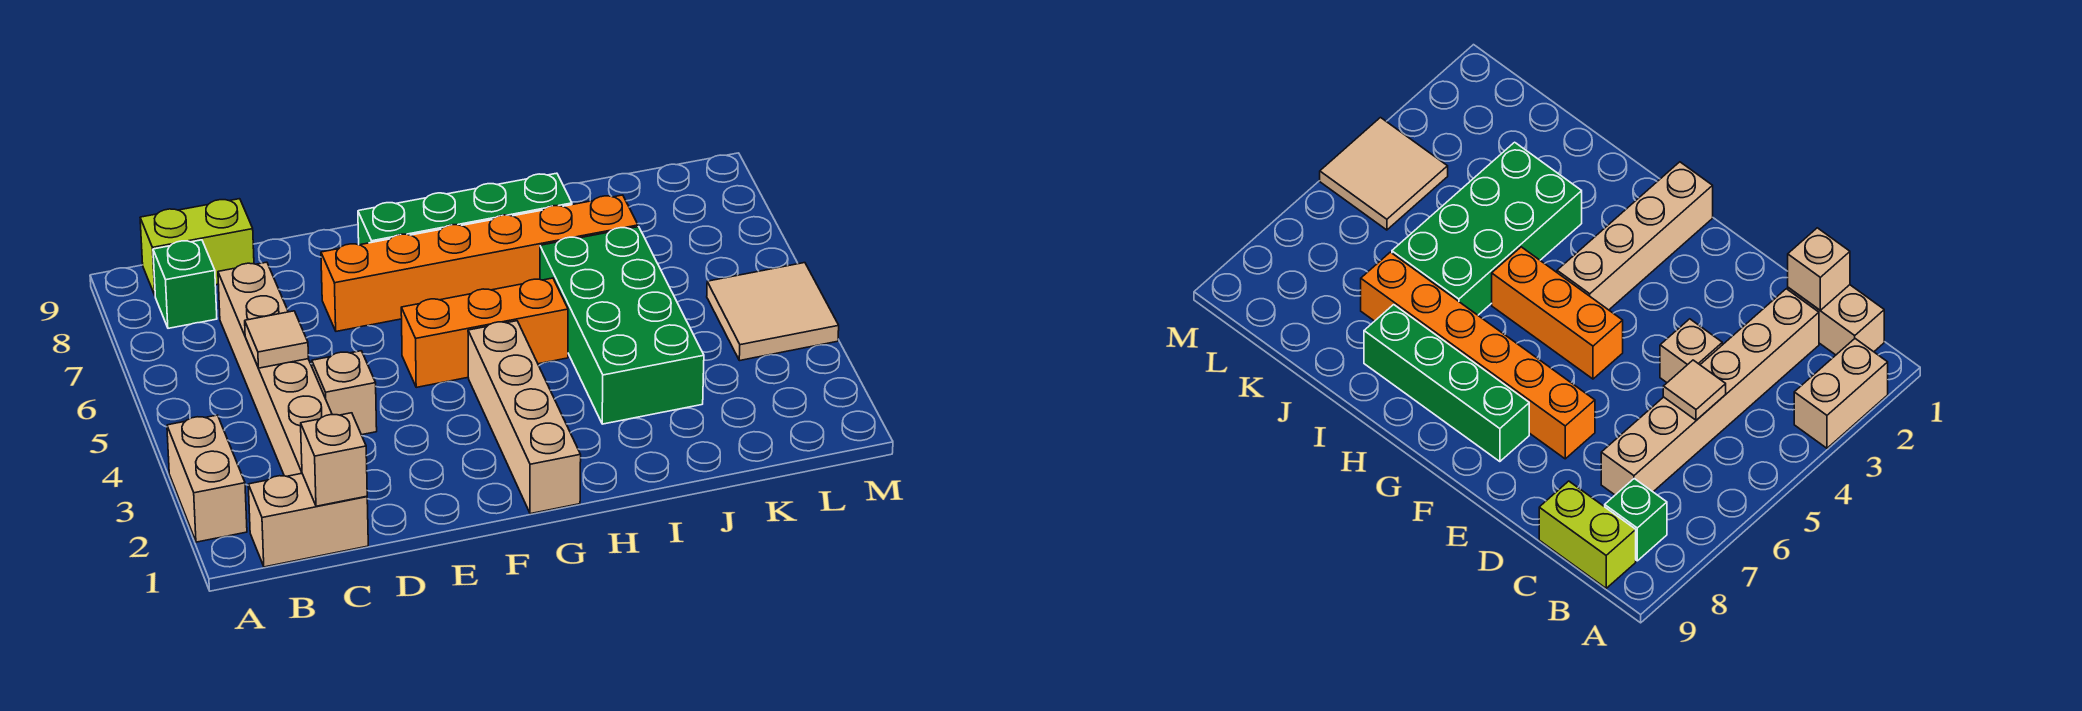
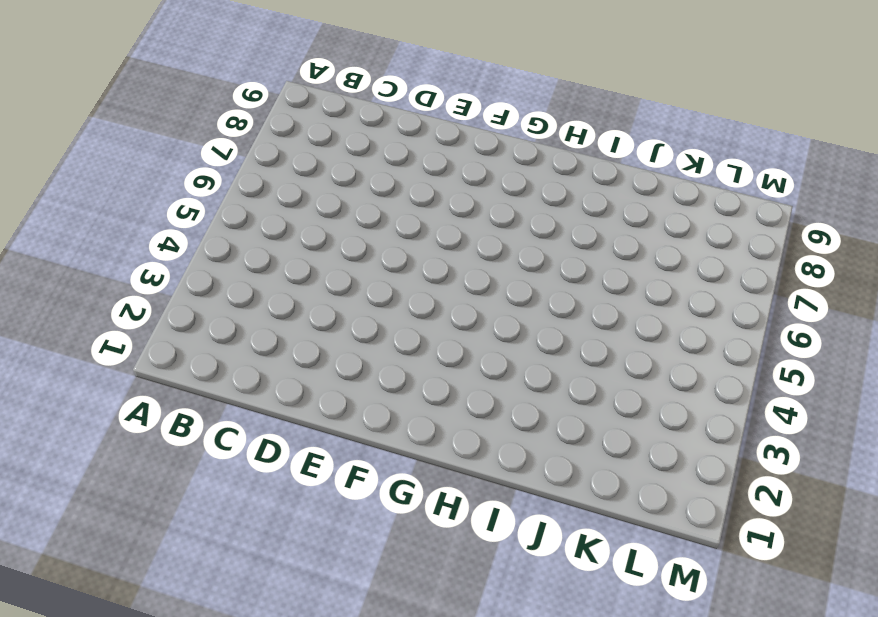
none -> tan brick A2:A3 level 1
none -> tan brick B1:C1 level 1
none -> green brick B8 level 1

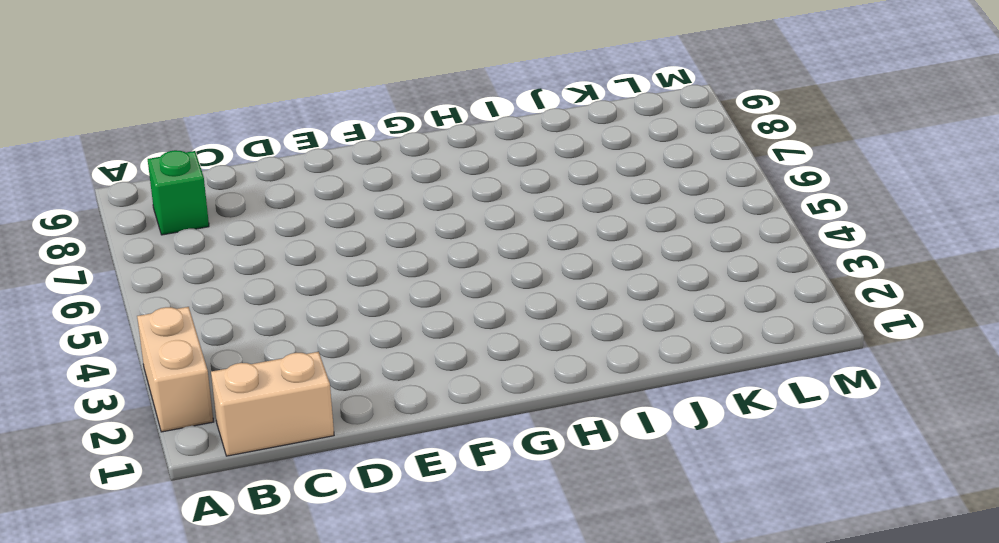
none -> lime brick B9:C9 level 1
none -> tan brick C2:C7 level 1
none -> tan brick D4 level 1

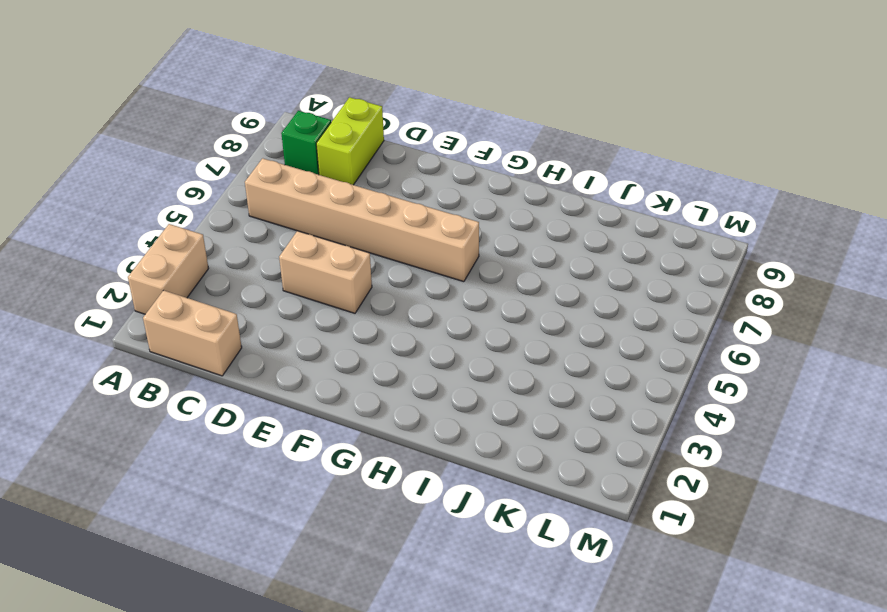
tan brick B6:G6 level 1 -> tan brick C2:C7 level 1
lime brick C8:C9 level 1 -> lime brick B9:C9 level 1
tan brick D4:E4 level 1 -> tan brick D4 level 1
none -> orange brick E7:J7 level 1
none -> orange brick F5:H5 level 1
none -> green brick F8:I8 level 1

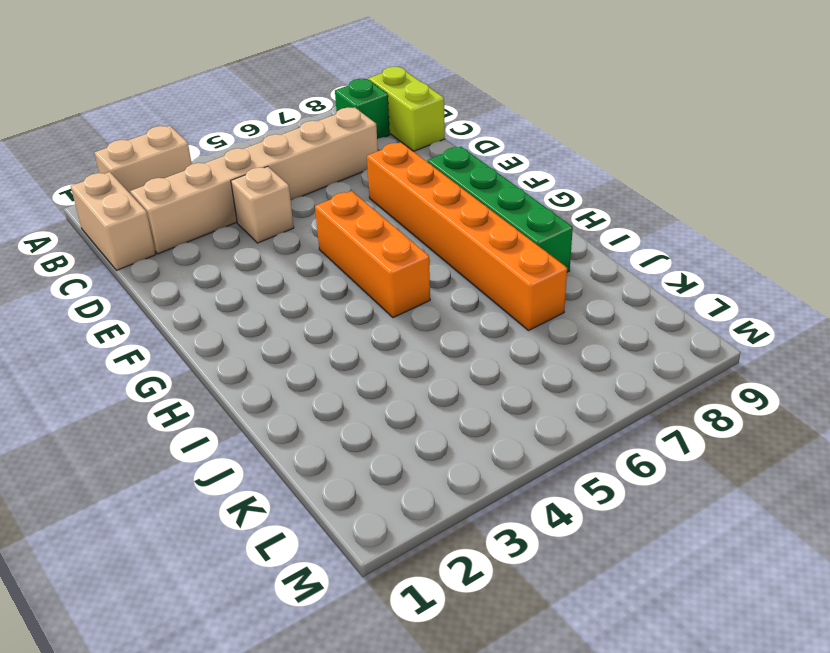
none -> tan brick G1:G4 level 1
none -> green brick I3:J6 level 1
none -> tan tile L4:M5 level 1

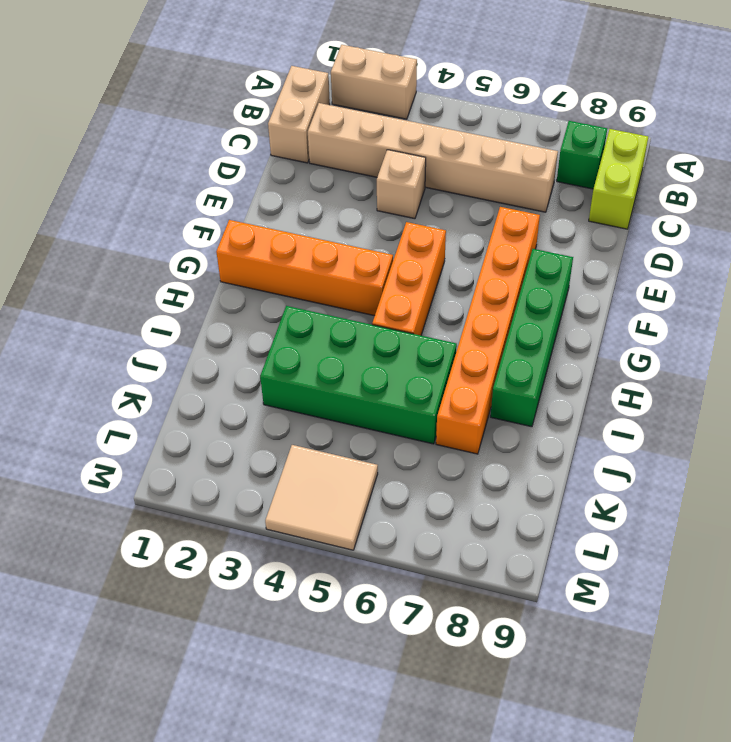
orange brick G1:G4 level 1 -> tan brick G1:G4 level 1
none -> tan brick C1 level 2
none -> tan tile C5 level 2

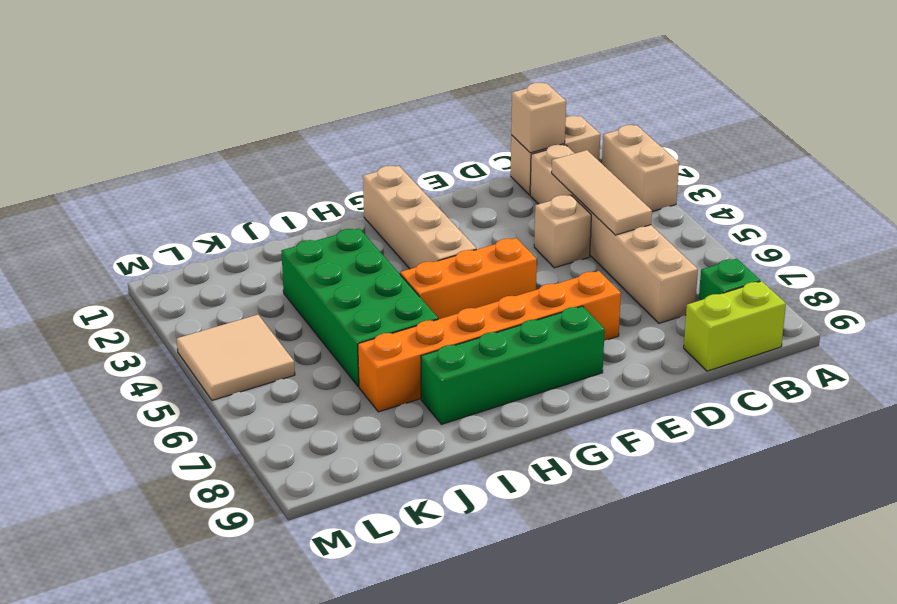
tan tile C3:C5 level 2 -> tan tile C5 level 2

